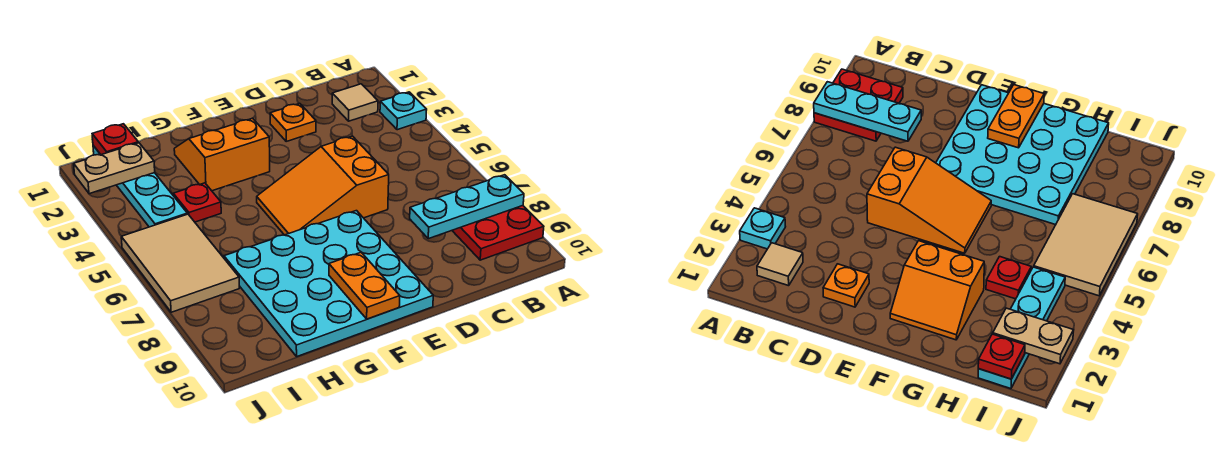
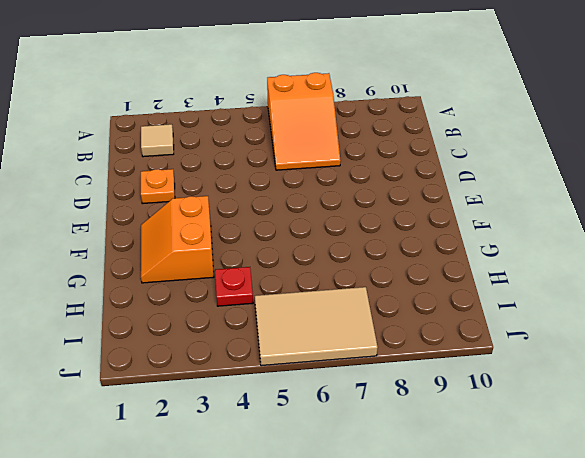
orange slope A6:C7 level 1 top A -> orange slope D5:F6 level 1 top D
none -> cyan plate A3 level 1
none -> red plate A8:B9 level 1
none -> cyan plate E7:H10 level 1

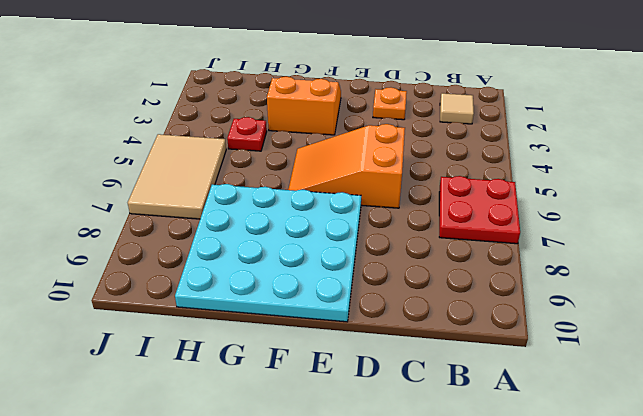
red plate A6:B7 level 1 -> red plate A8:B9 level 1
none -> cyan plate A3 level 1
none -> cyan plate I1:I4 level 1
none -> cyan plate A8:C8 level 2

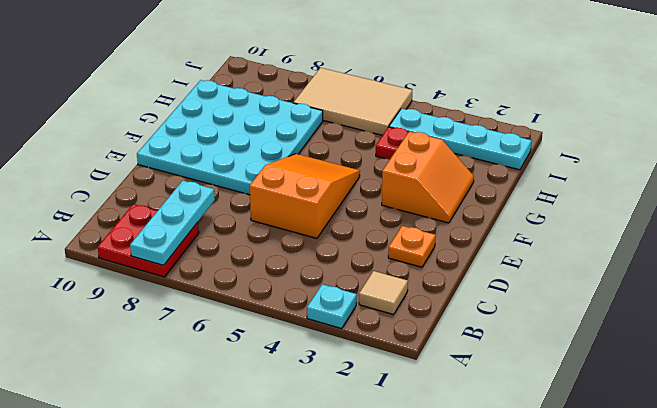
none -> orange plate F9:F10 level 2
none -> red plate I1 level 2
none -> tan plate I2:J2 level 2

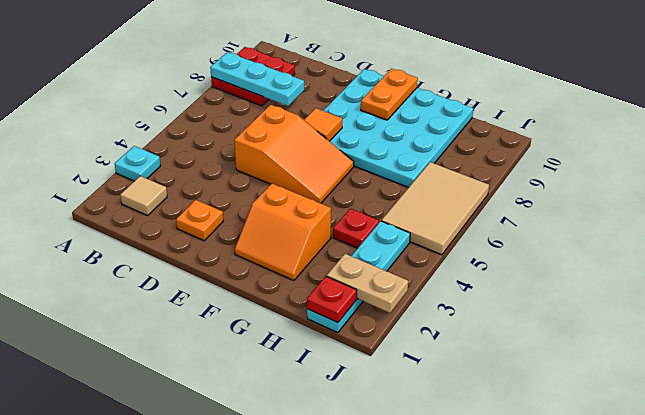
orange tile E7 level 2 -> none

